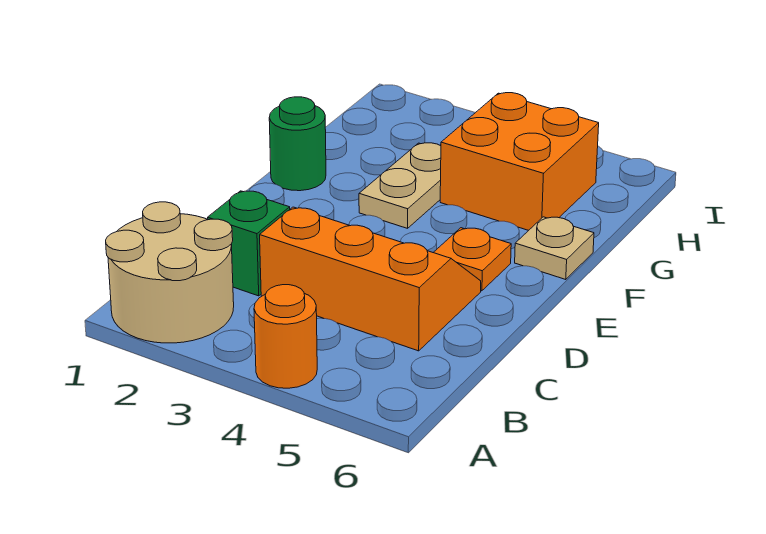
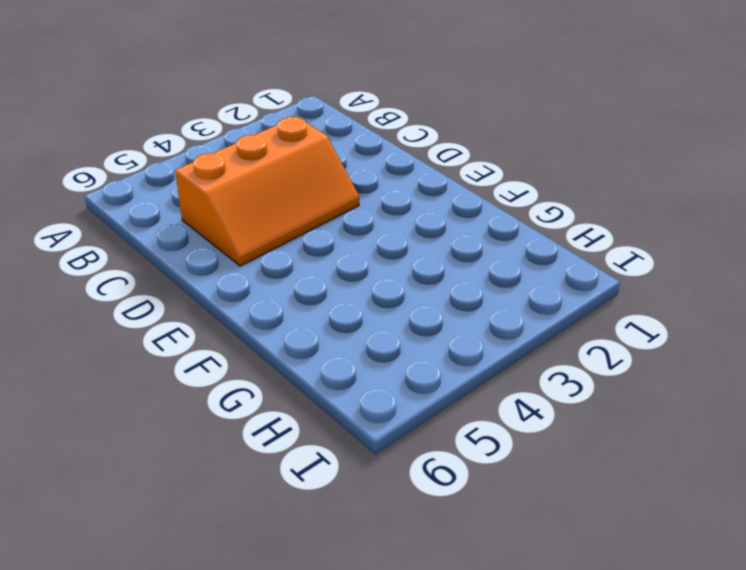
none -> tan round brick A1:B2 level 1
none -> orange round brick A4 level 1

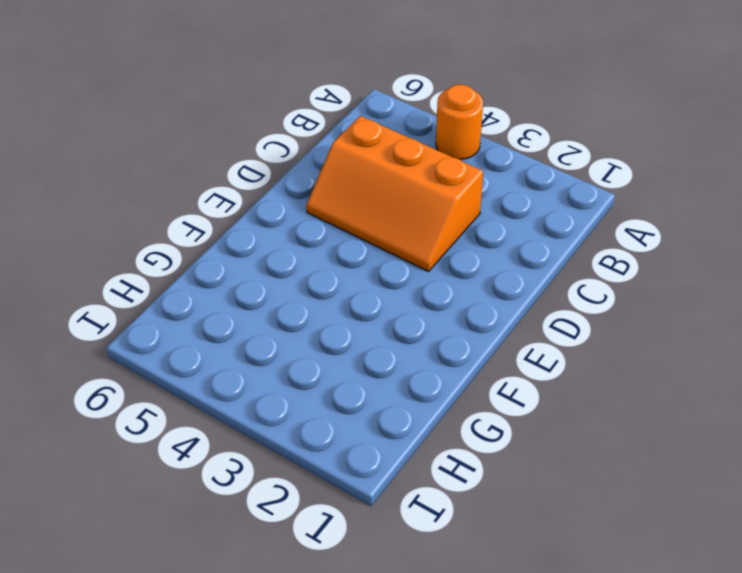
none -> tan round brick A1:B2 level 1
none -> green brick C2 level 1

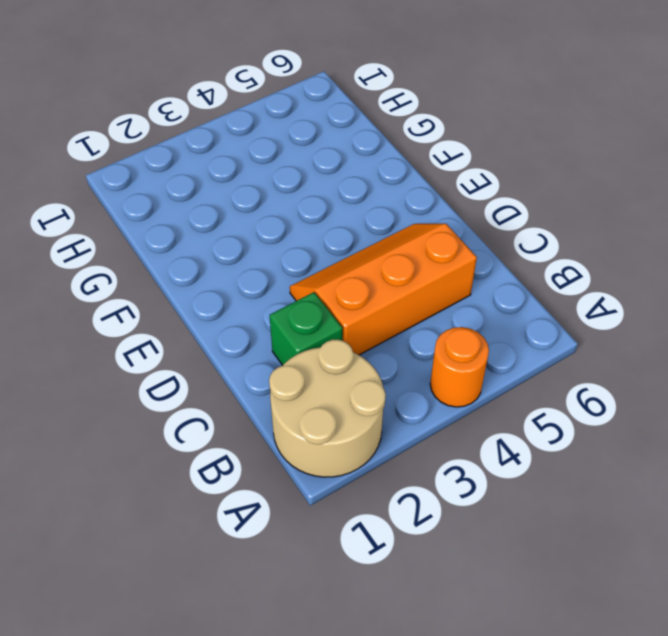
none -> orange plate E5 level 1
none -> green round brick F1 level 1

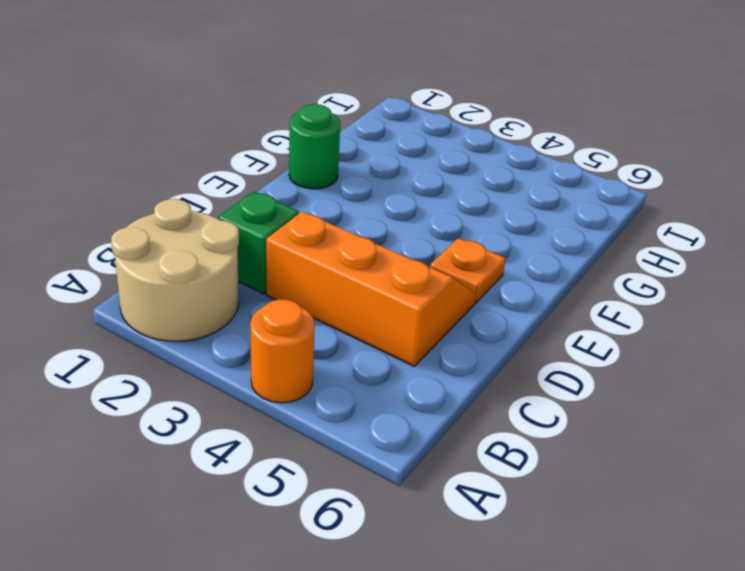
none -> tan plate F3:G3 level 1
none -> tan plate F6 level 1

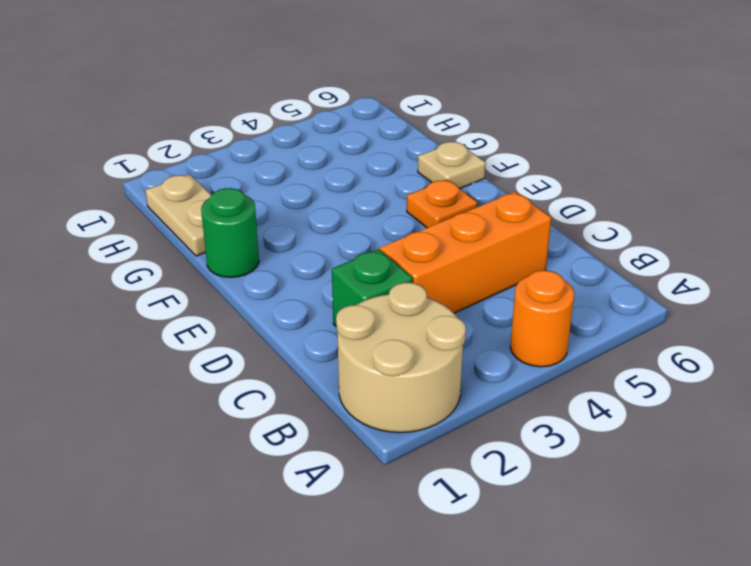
tan plate G1:H1 level 1 -> tan plate F3:G3 level 1
none -> orange brick G4:H5 level 1

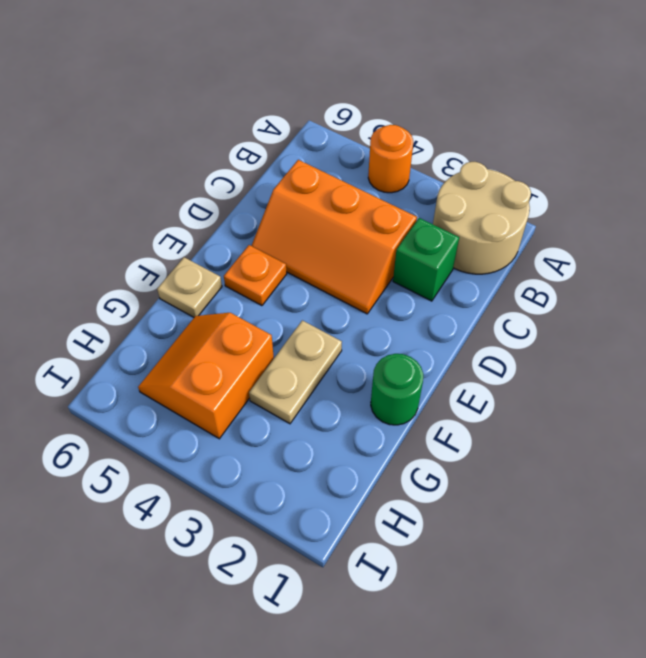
orange slope G4:H5 level 1 top 4 -> orange brick G4:H5 level 1

